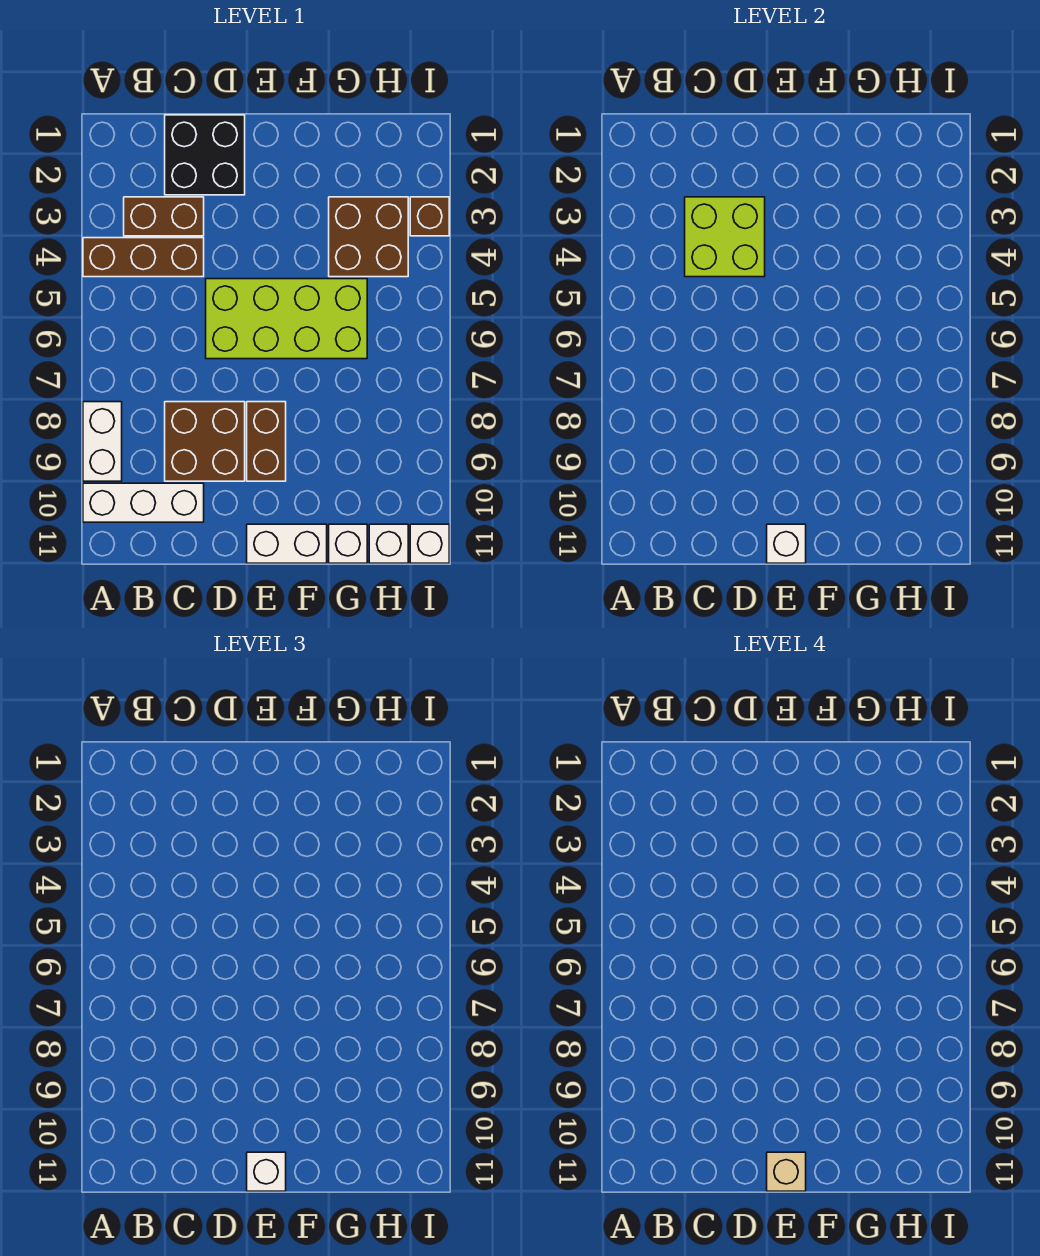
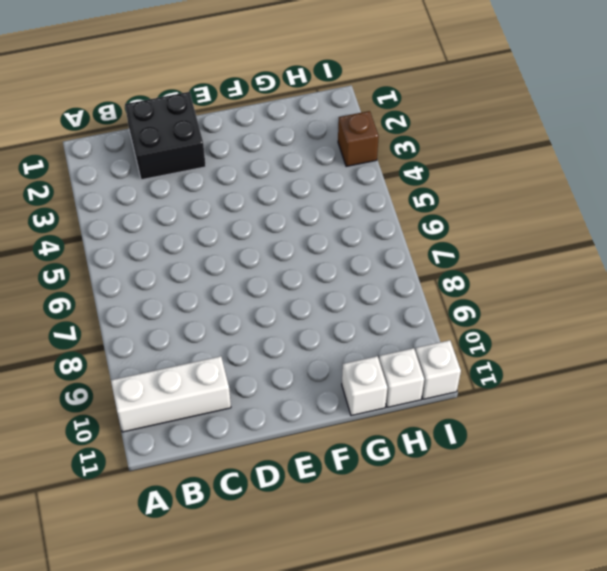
none -> brown brick A4:C4 level 1
none -> white brick A8:A9 level 1
none -> brown brick B3:C3 level 1

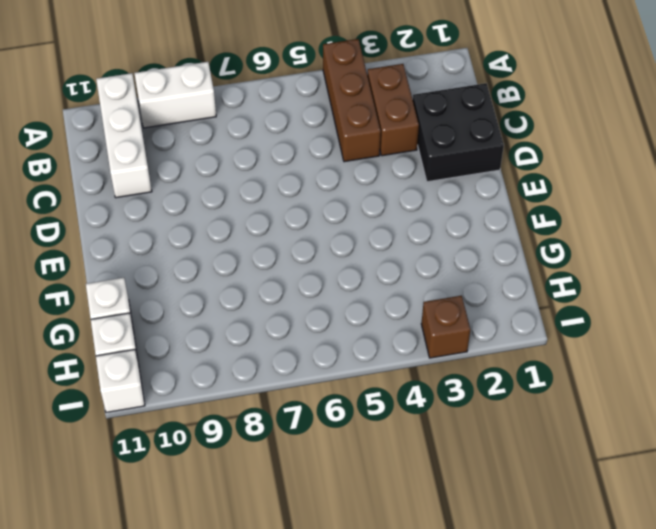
none -> brown brick C8:D9 level 1
none -> lime brick D5:G6 level 1
none -> brown brick E8:E9 level 1

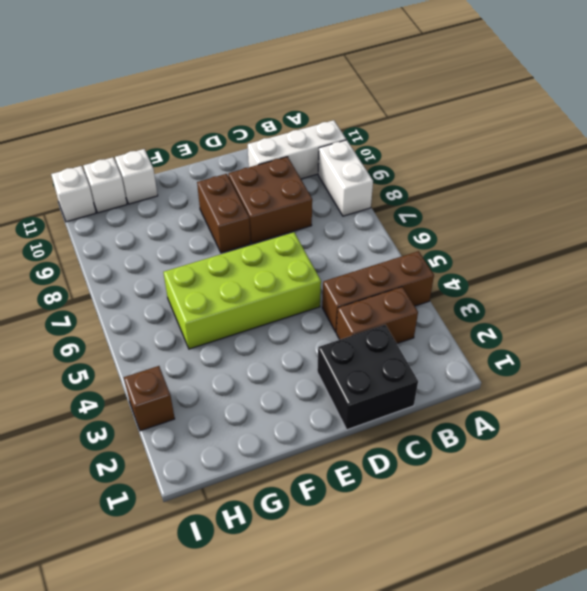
none -> white brick E11:F11 level 1
none -> brown brick G3:H4 level 1
none -> lime brick C3:D4 level 2

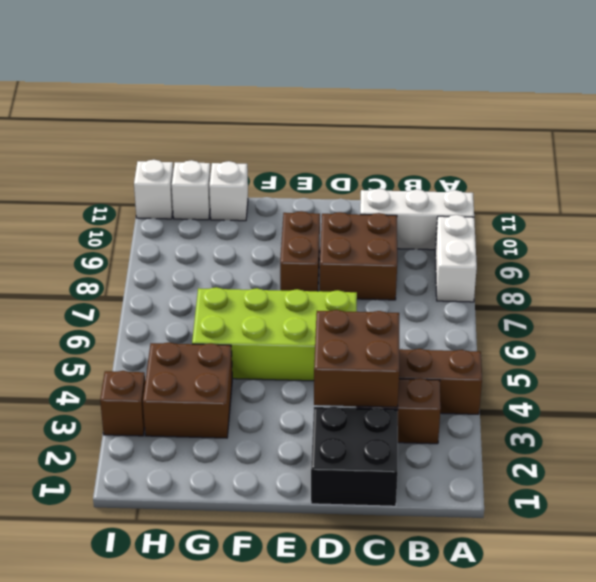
brown brick C3:D4 level 2 -> lime brick C3:D4 level 2
none -> white brick E11:F11 level 1
none -> white brick E11 level 2
none -> white brick E11 level 3

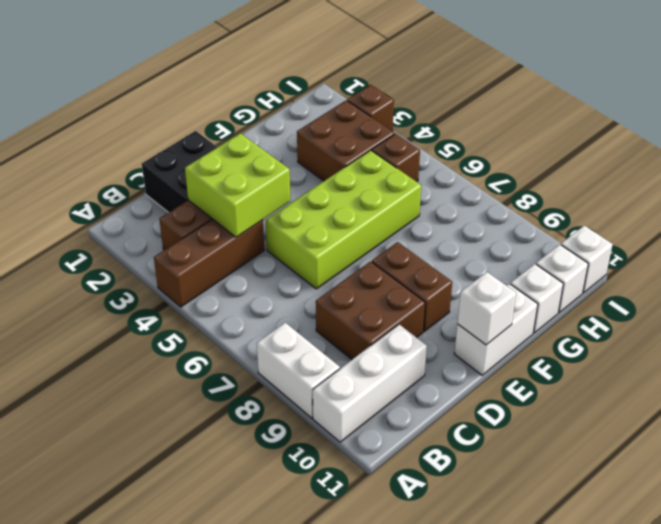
brown brick H5 level 1 -> none
none -> white brick E11 level 3
none -> tan brick E11 level 4

